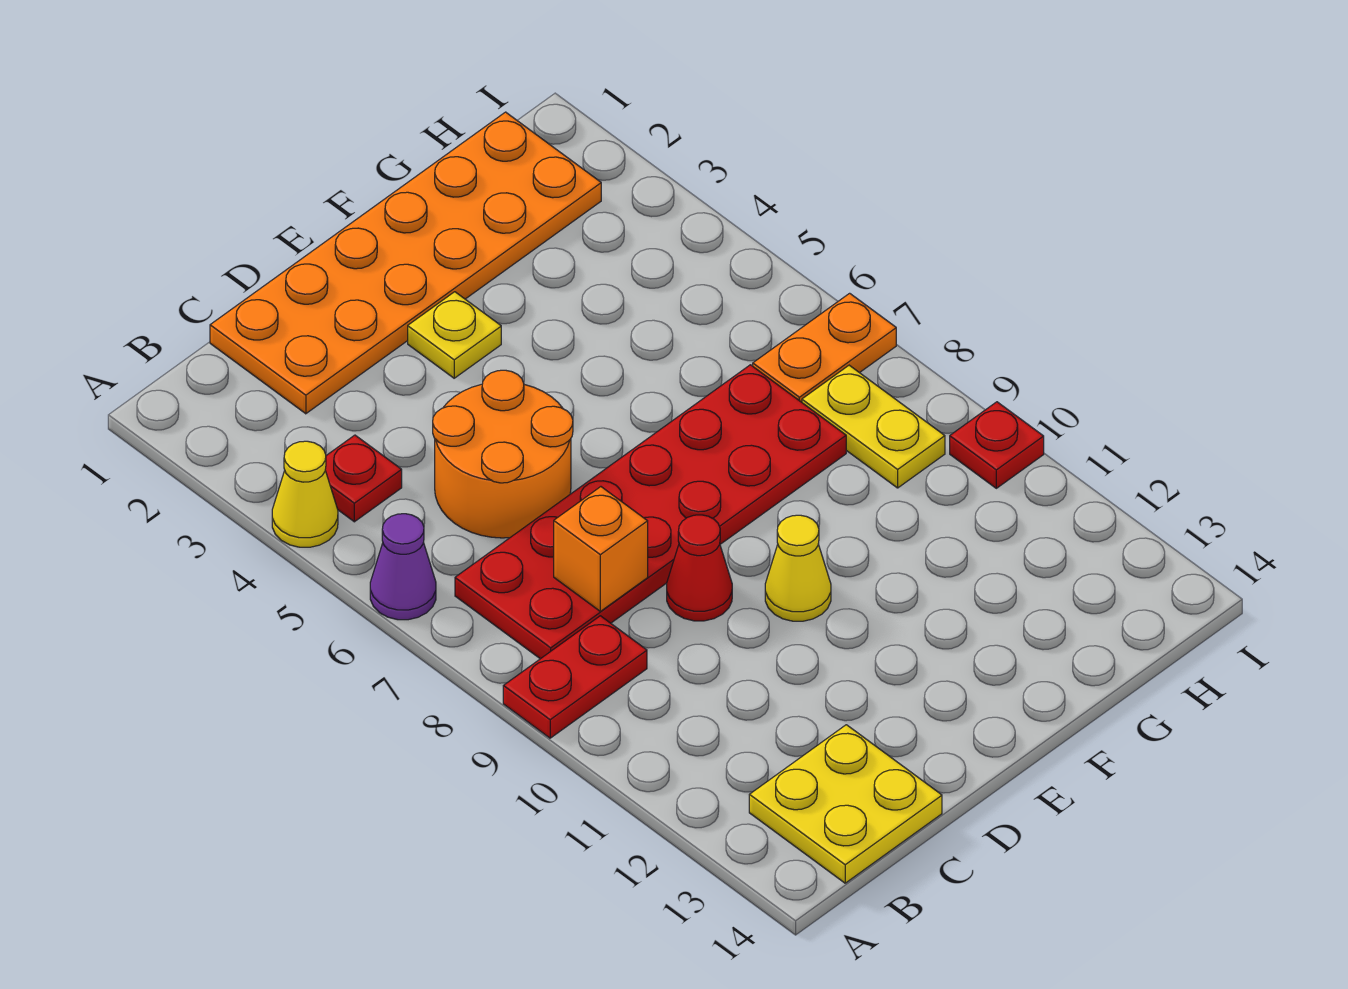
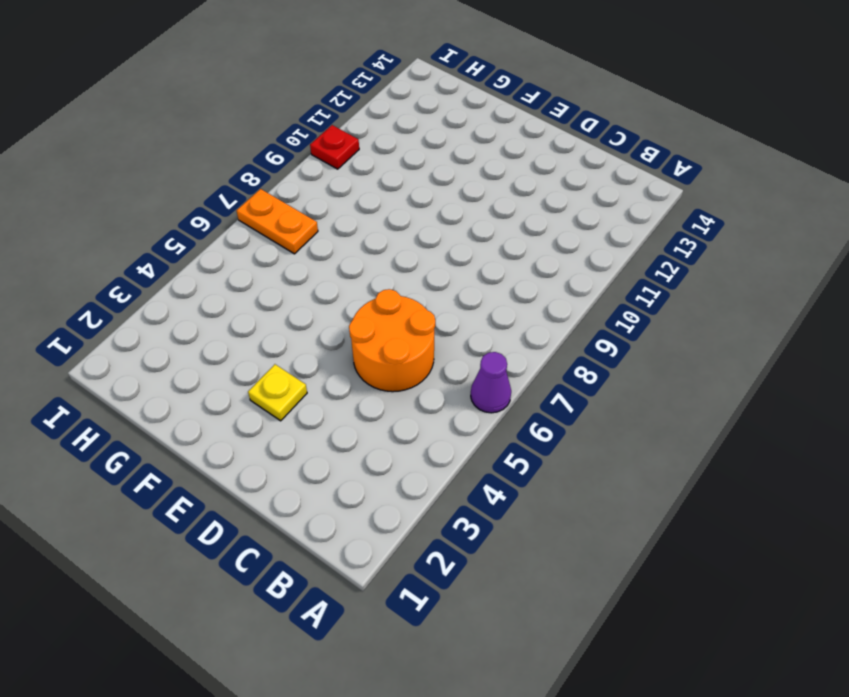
none -> yellow cone A4 level 1
none -> red plate A9:B9 level 1
none -> red plate B4 level 1

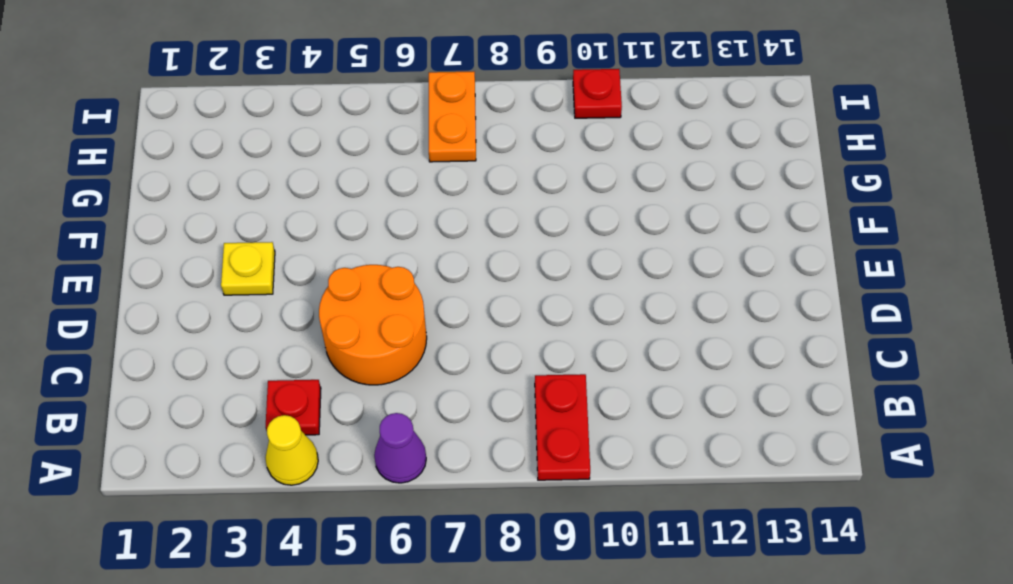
none -> red plate B7:G8 level 1
none -> yellow plate B13:C14 level 1
none -> orange plate C1:H2 level 1

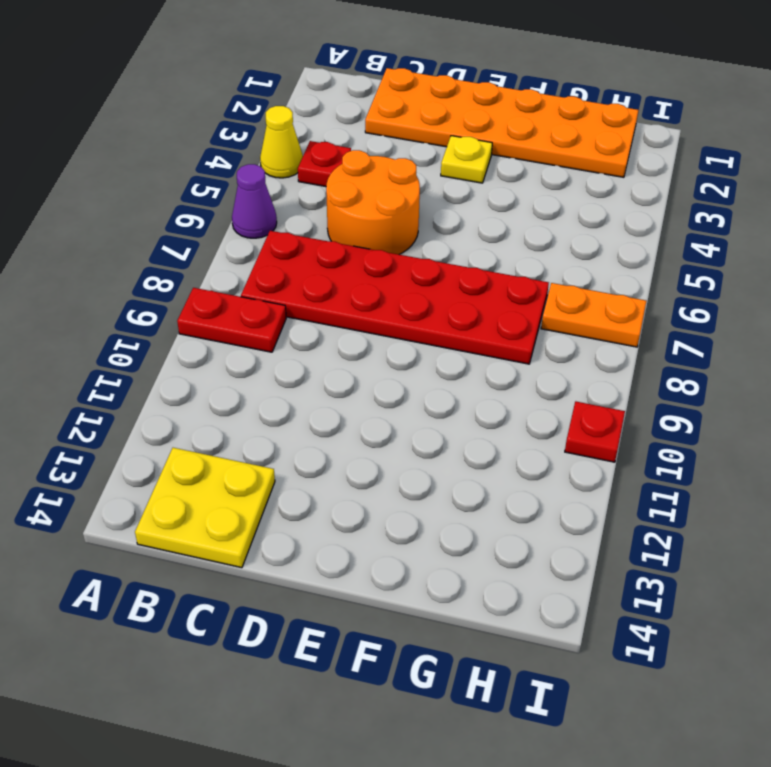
none -> red cone D9 level 1
none -> yellow cone E10 level 1
none -> yellow plate H8:H9 level 1

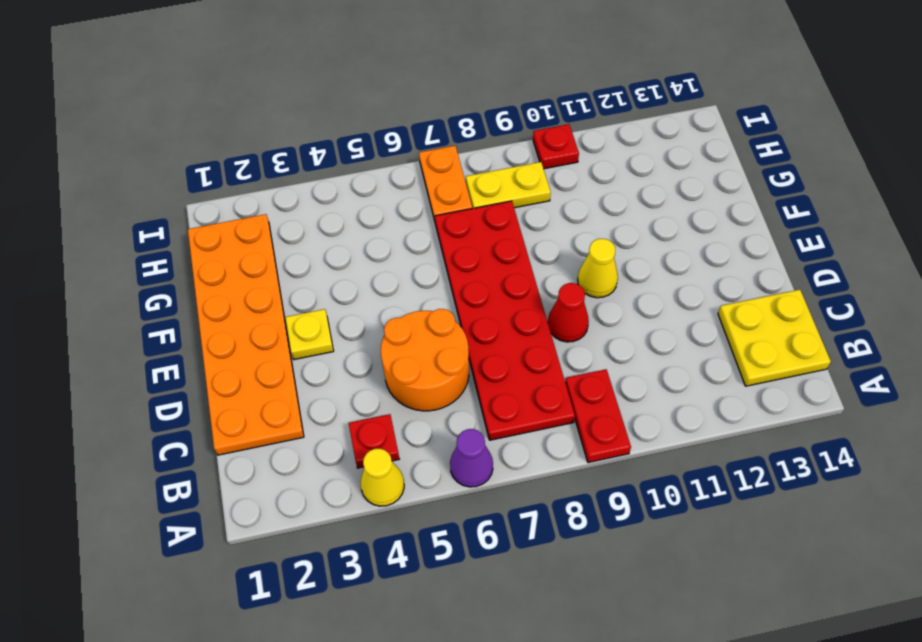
none -> orange brick C8 level 2

